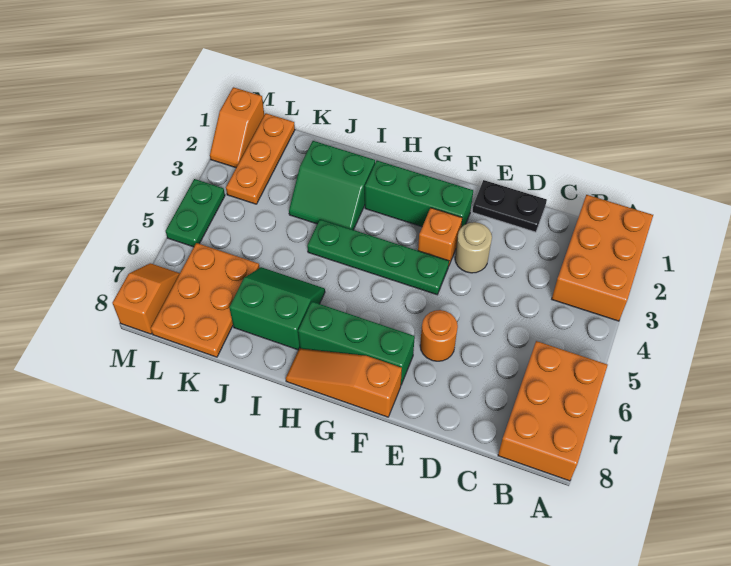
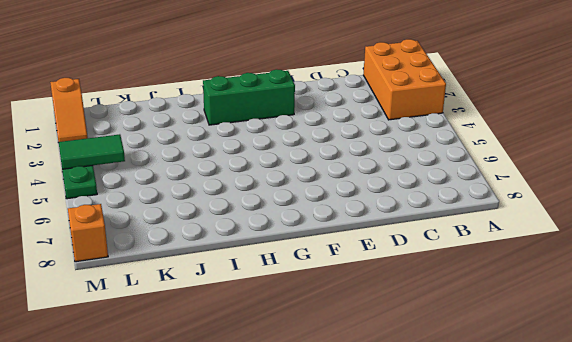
green tile L4:M4 level 2 -> none
none -> orange brick A6:B8 level 1
none -> black plate D1:E1 level 1
none -> tan round brick E3 level 1

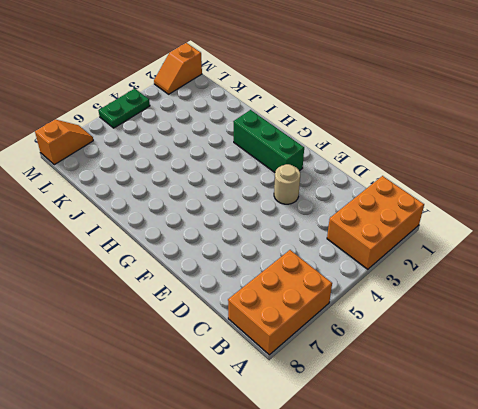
none -> black plate D1:E1 level 1
none -> orange round brick E6 level 1
none -> orange brick F3 level 1

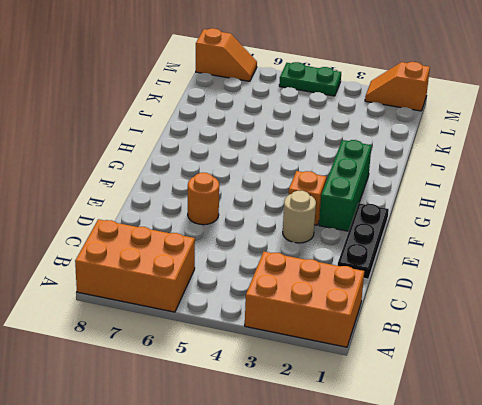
black plate D1:F1 level 1 -> black plate D1:E1 level 1
none -> green plate F4:I4 level 1
none -> green brick F7:H7 level 1
none -> orange slope F8:H8 level 1 top F

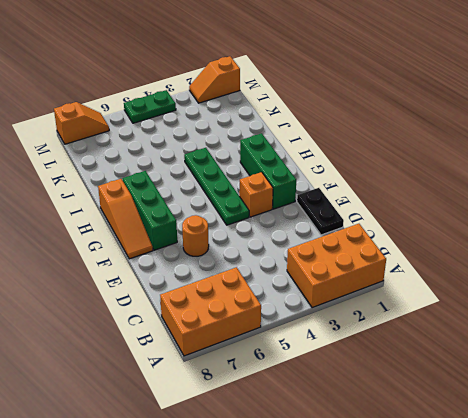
orange slope F8:H8 level 1 top H -> orange slope F8:H8 level 1 top F
none -> tan round brick E3 level 1
none -> green slope I2:J3 level 1 top 2
none -> green slope I6:J7 level 1 top 7

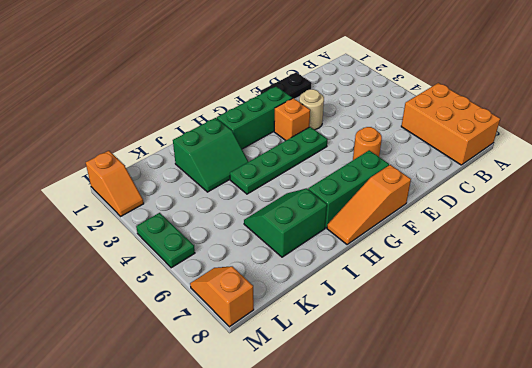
none -> orange brick A1:B3 level 1
none -> orange plate K6:L8 level 1
none -> orange plate L1:L3 level 1

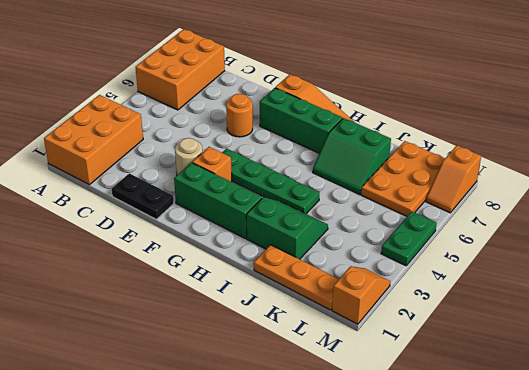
orange plate J1:L1 level 1 -> orange plate L1:L3 level 1

